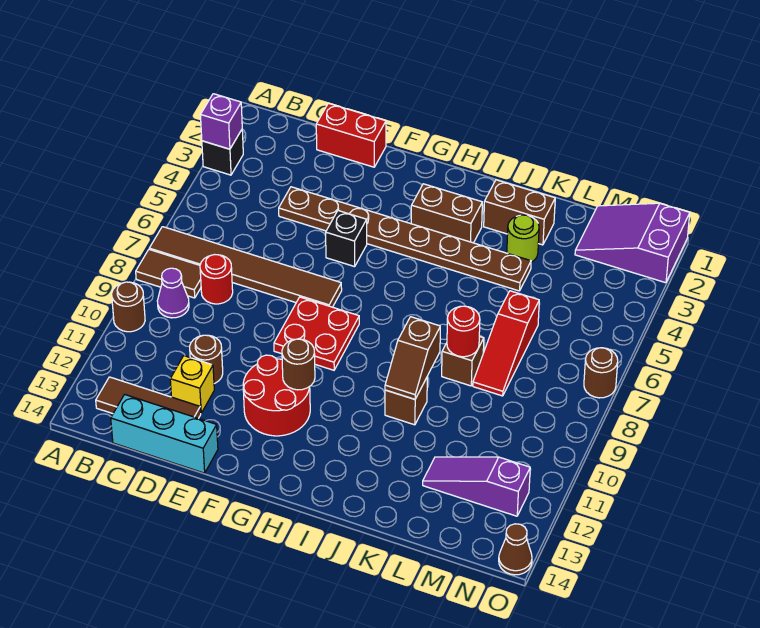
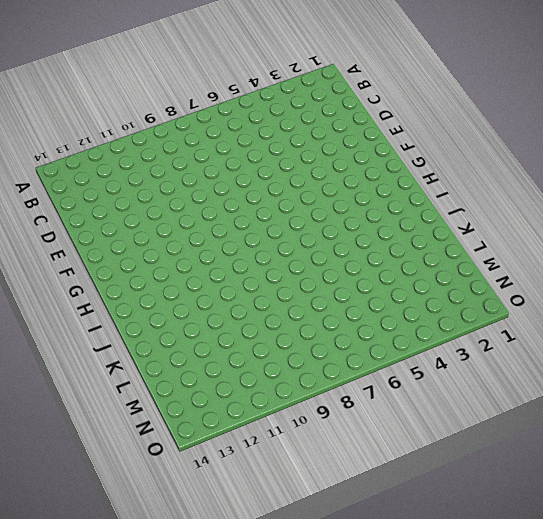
none -> black brick A3 level 1
none -> brown tile A7:F7 level 1
none -> brown tile A8:B8 level 1

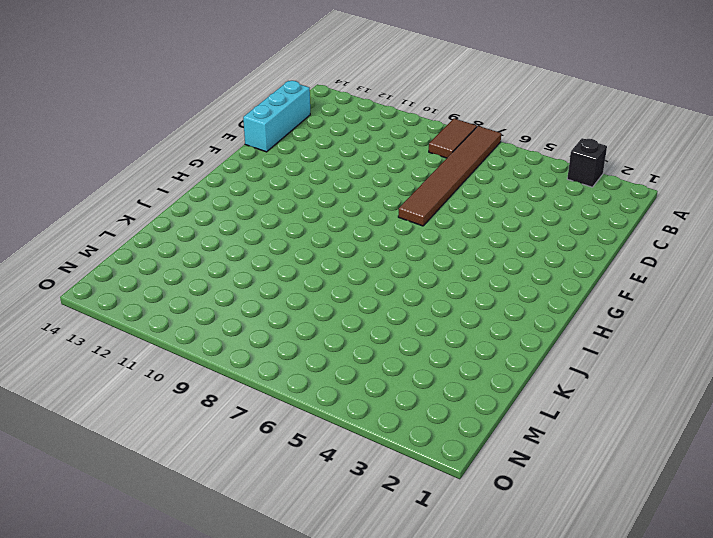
none -> brown round brick A10 level 1
none -> purple cone B9 level 1
none -> brown tile B13:D13 level 1

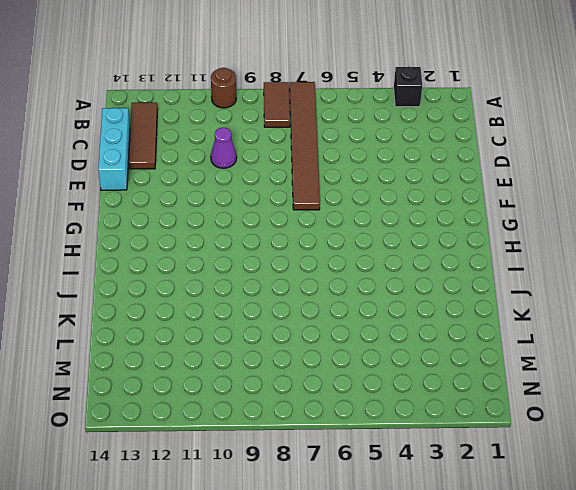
purple cone D10 level 1 -> purple cone B9 level 1
none -> red round brick C8 level 1
none -> red brick D1:E1 level 1
none -> brown plate D4:K4 level 1

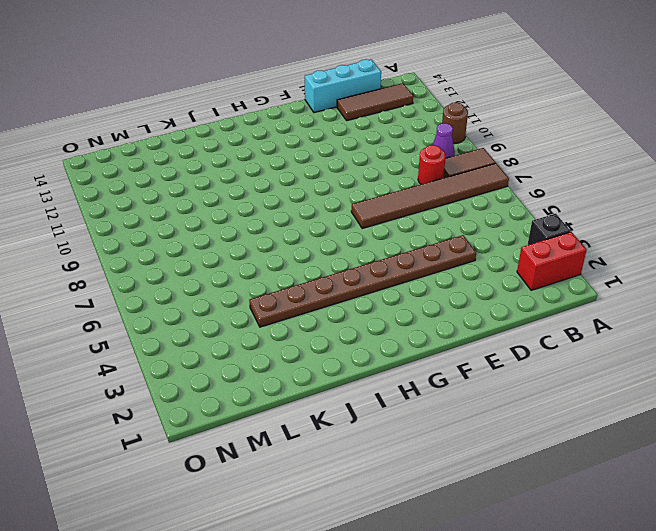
red brick A2:B2 level 1 -> red brick D1:E1 level 1
none -> brown round brick D11 level 1
none -> yellow brick D12 level 1
none -> black brick F5 level 1

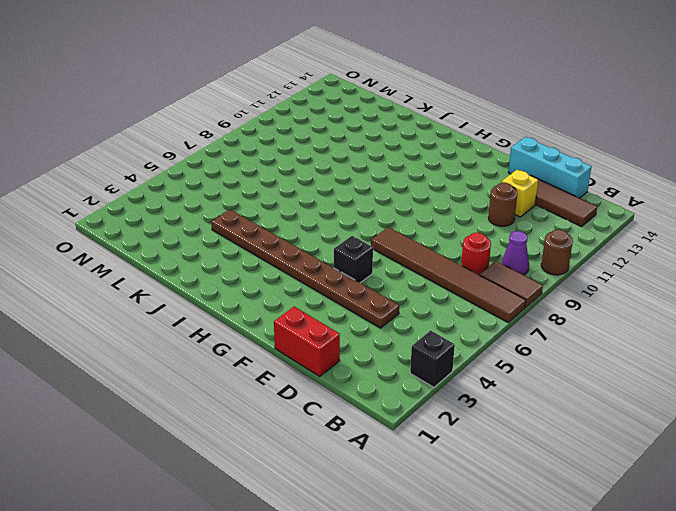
none -> red plate F8:G9 level 1
none -> red round brick F11:G12 level 1
none -> brown brick H3:I3 level 1

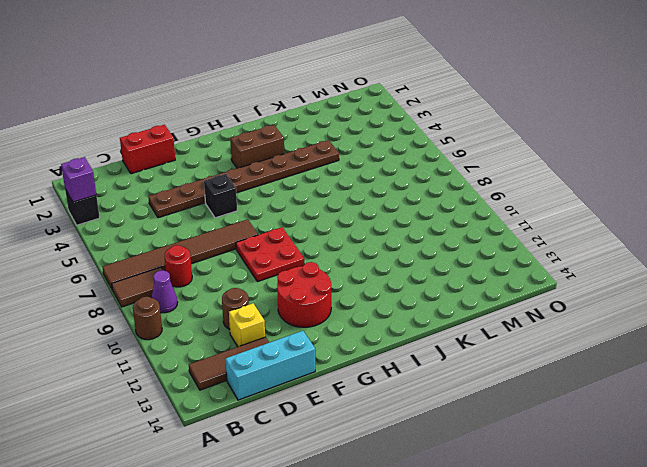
none -> brown brick J2:K2 level 1
none -> brown brick J10 level 1
none -> lime round brick K3 level 1

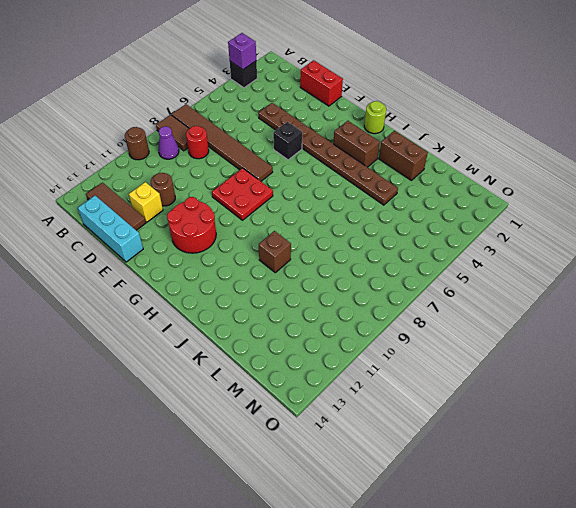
lime round brick H1 level 1 -> lime round brick K3 level 1
none -> brown brick K8 level 1
none -> red slope L6:L8 level 1 top 6
none -> purple slope L12:N12 level 1 top N

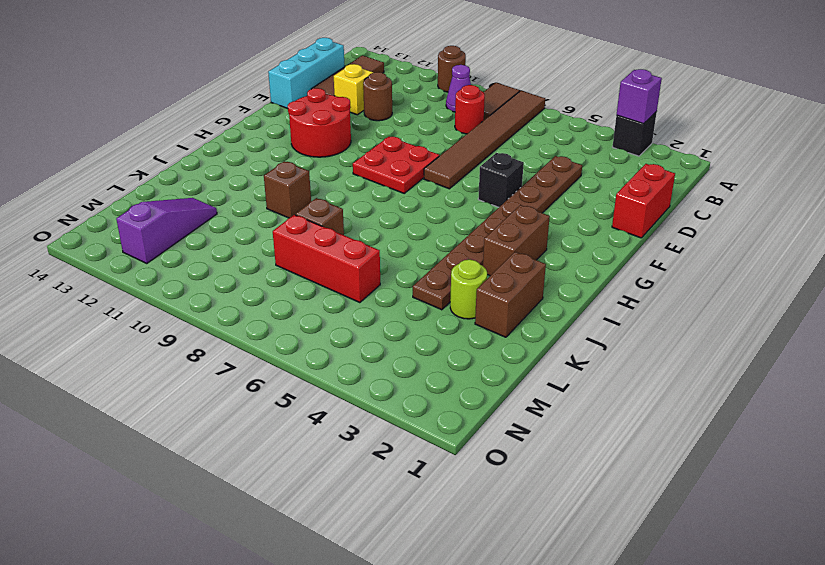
red brick L6:L8 level 1 -> red slope L6:L8 level 1 top 6
none -> purple slope M1:O2 level 1 top O
none -> brown round brick O7 level 1
none -> brown cone O14 level 1

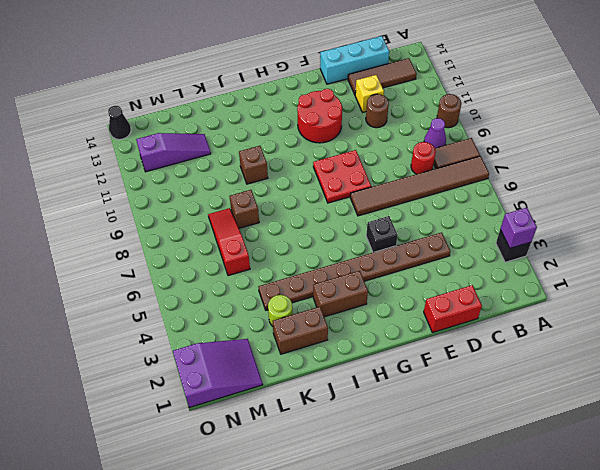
black cone O14 level 1 -> brown cone O14 level 1
none -> brown round brick O7 level 1
none -> brown round brick G11 level 2
none -> brown slope J9:J10 level 2 top 9

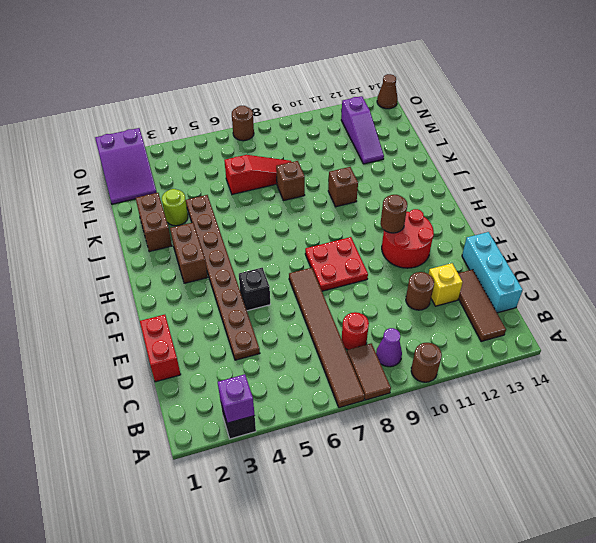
none -> brown slope J9:J10 level 2 top 9
none -> red round brick K8 level 2

